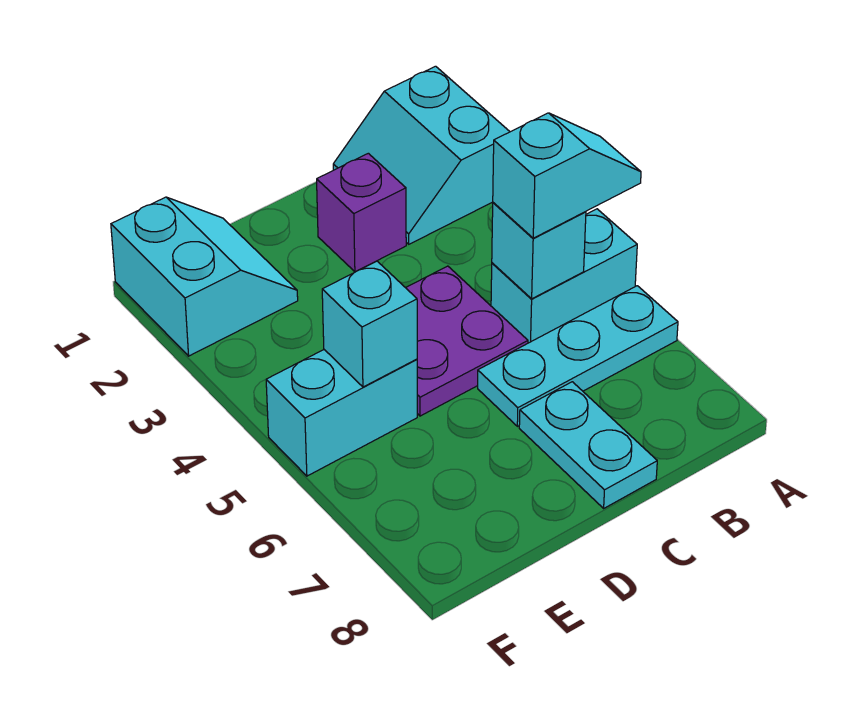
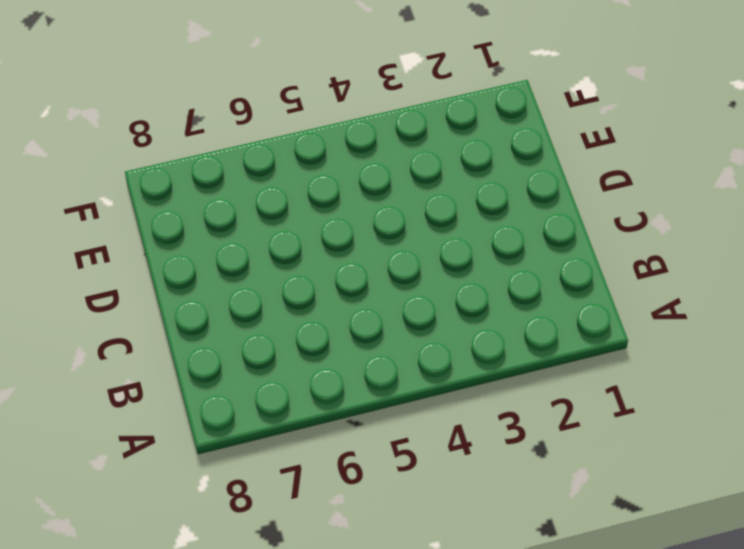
none -> cyan slope A1:B2 level 1 top A
none -> cyan brick A5:B5 level 1

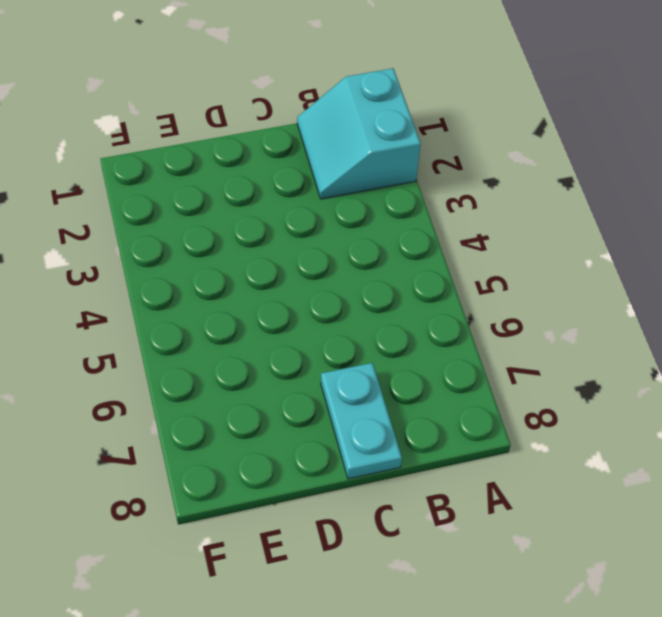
none -> cyan brick A5:B5 level 1
none -> cyan plate A6:C6 level 1

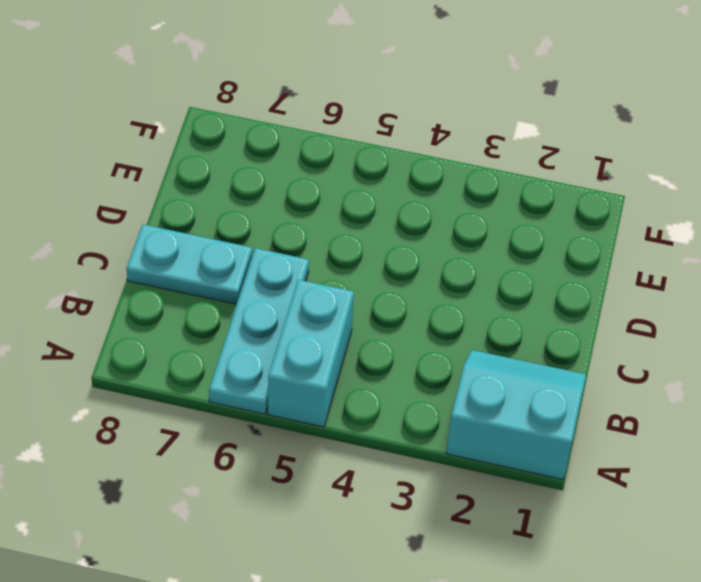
none -> purple brick C2 level 1
none -> purple plate C4:D5 level 1

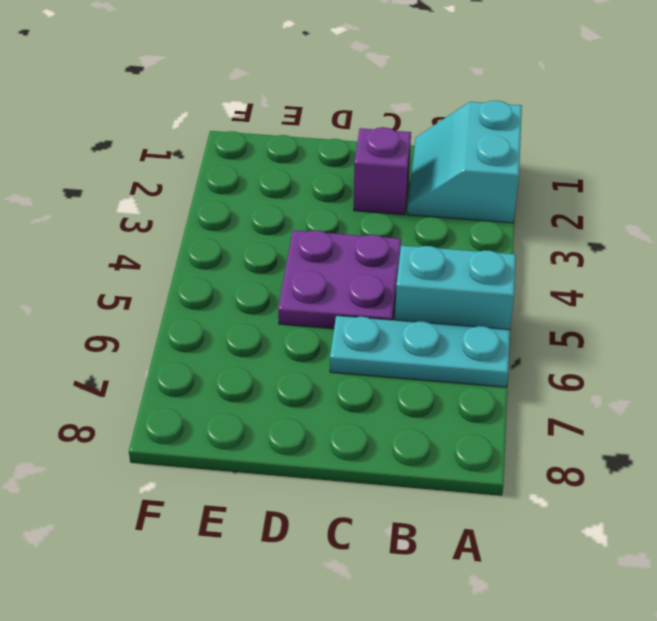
none -> cyan plate C7:C8 level 1
none -> cyan slope E1:F2 level 1 top F

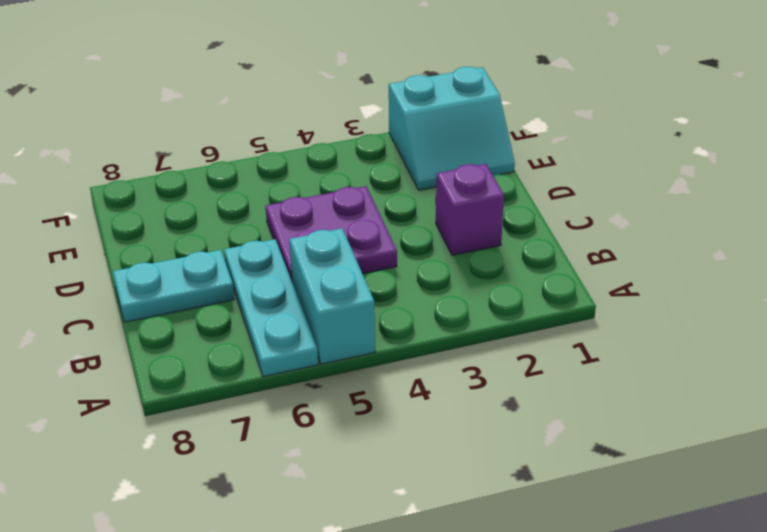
none -> cyan slope A1:B2 level 1 top A
none -> cyan brick E5:F5 level 1

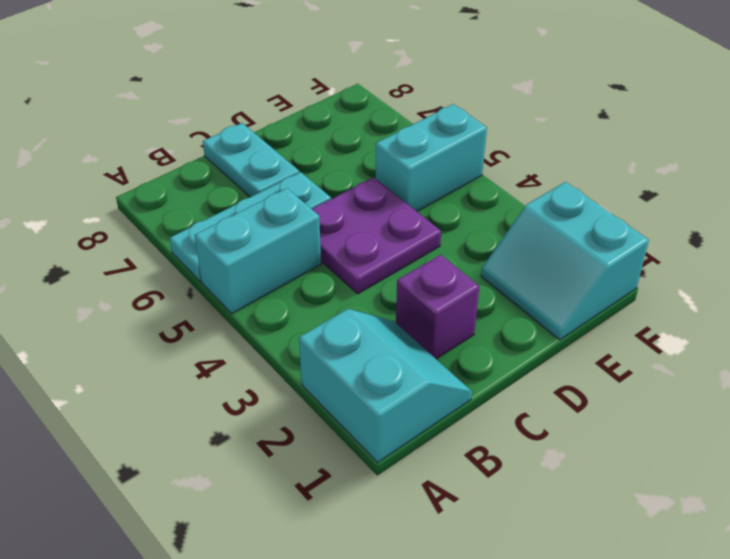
none -> cyan brick B5 level 2
none -> cyan brick E5 level 2

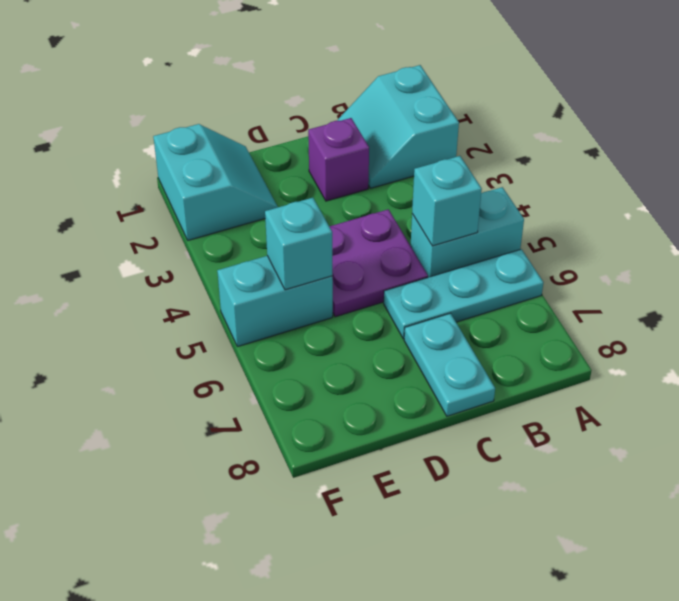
none -> cyan slope A5:B5 level 3 top B

